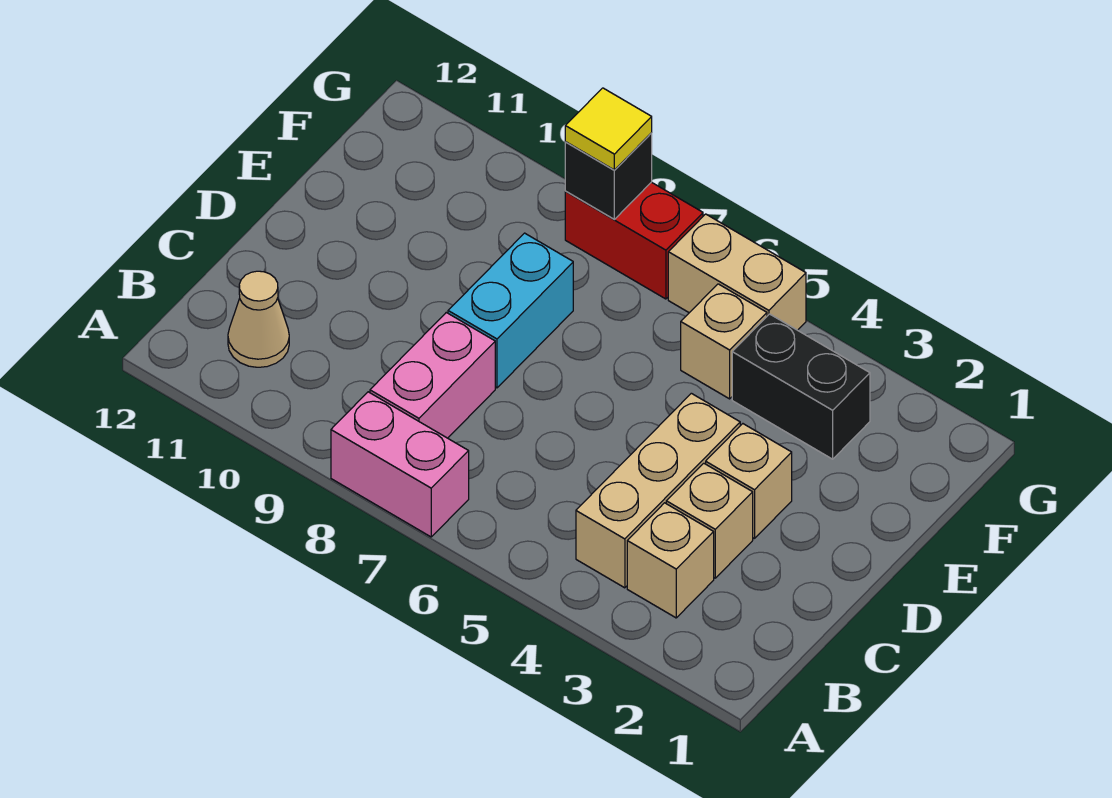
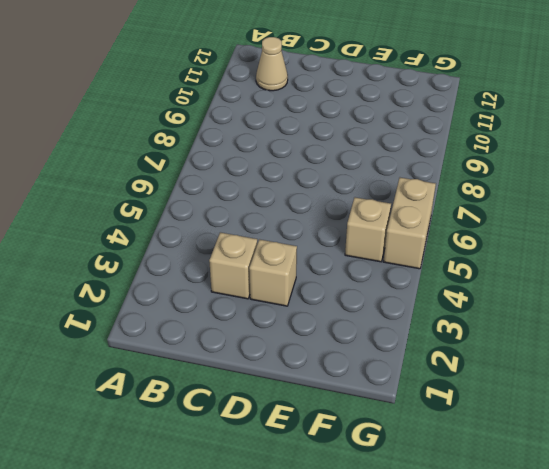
none -> pink brick A7:A8 level 1
none -> tan brick B3 level 1
none -> tan brick B4:D4 level 1

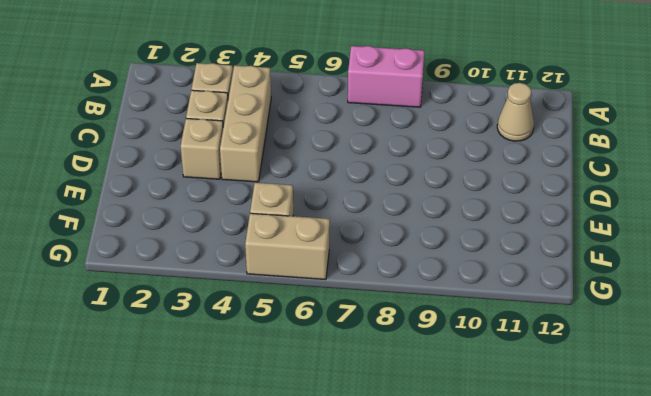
none -> pink brick B8:C8 level 1
none -> cyan brick D8:E8 level 1
none -> black brick F3:F4 level 1

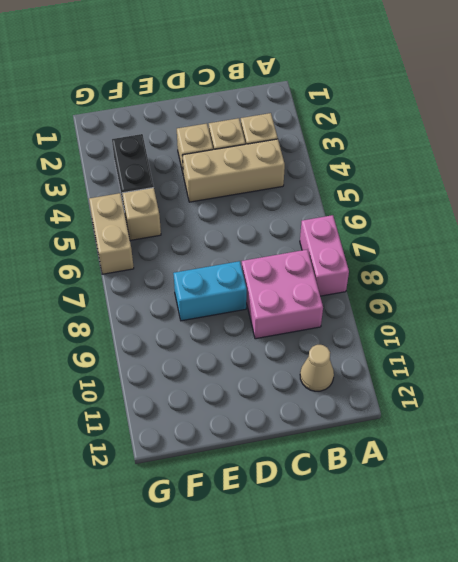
pink brick B8:C9 level 1 -> pink brick B8:C8 level 1
none -> red brick G7:G8 level 1
none -> black brick G8 level 2
none -> yellow tile G8 level 3

